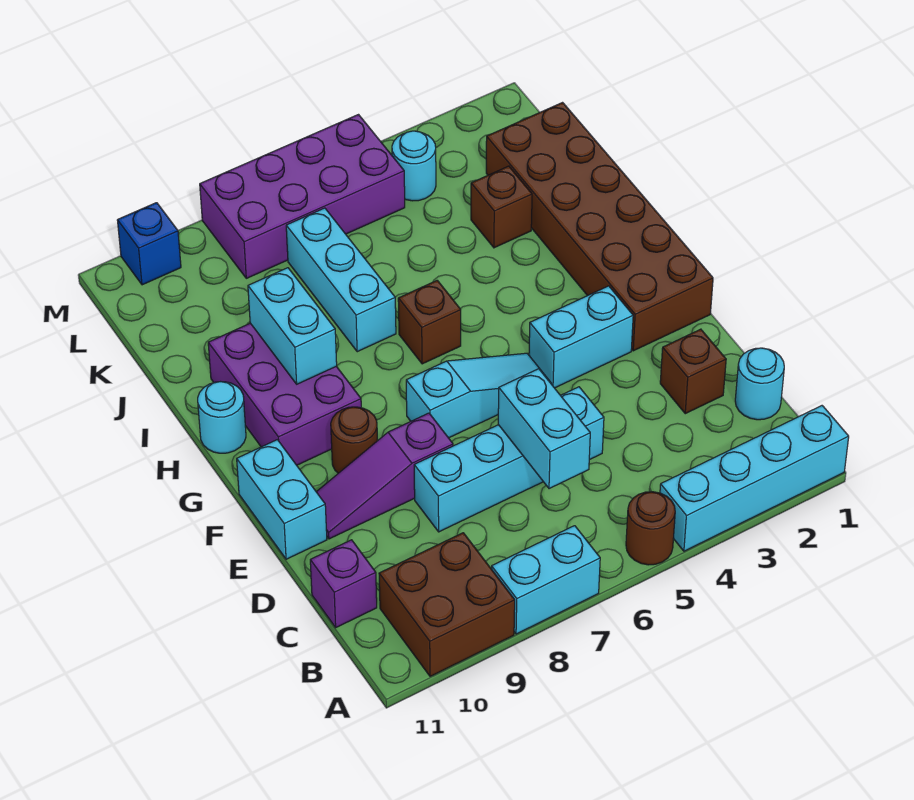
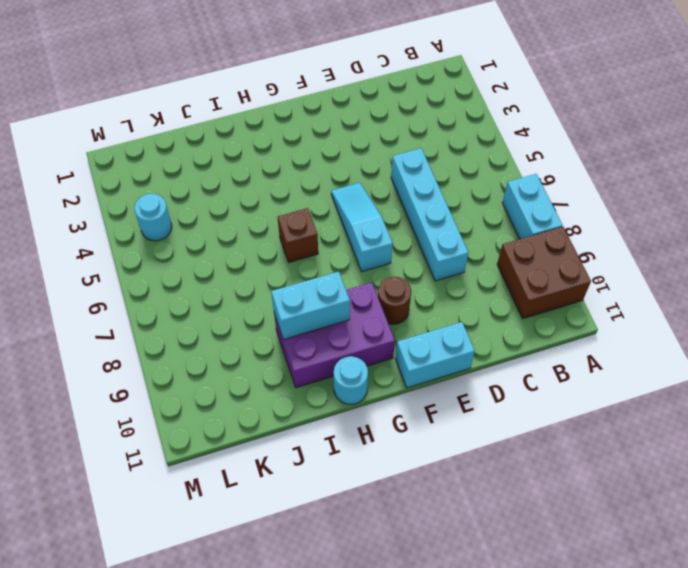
none -> cyan brick A1:A4 level 1
none -> brown round brick A5 level 1
none -> cyan round brick C1 level 1

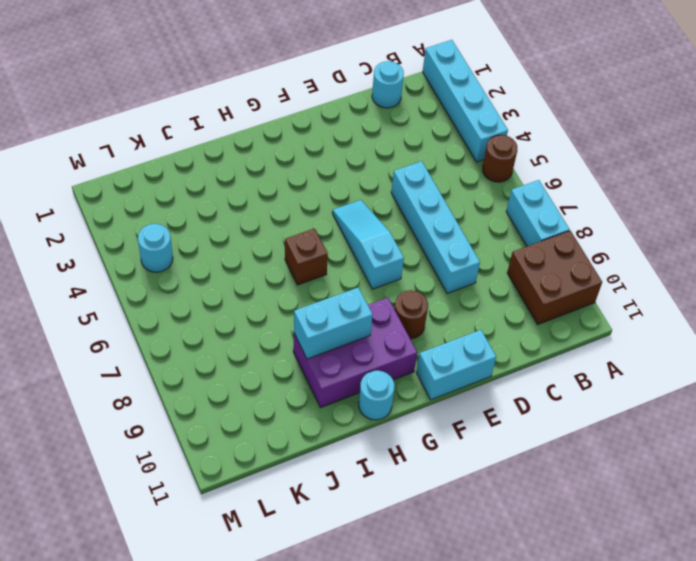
none -> purple brick C11 level 1
none -> brown brick D2 level 1
none -> purple slope E8:E10 level 1 top 8

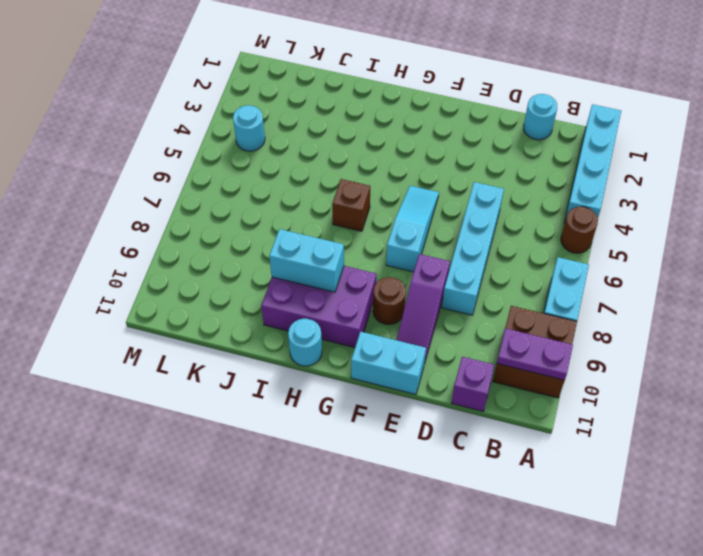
purple plate A10:B10 level 2 -> none
none -> brown brick D2 level 1
none -> brown brick F1:K2 level 1
none -> cyan brick F3:F4 level 1

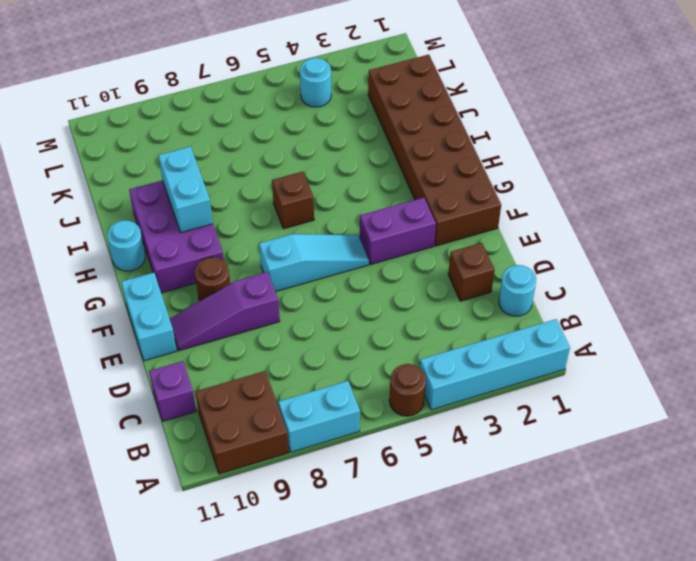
purple brick F3:F4 level 1 -> cyan brick F3:F4 level 1
none -> cyan brick D5:D8 level 1
none -> cyan brick I7:K7 level 1
none -> brown brick J3 level 1

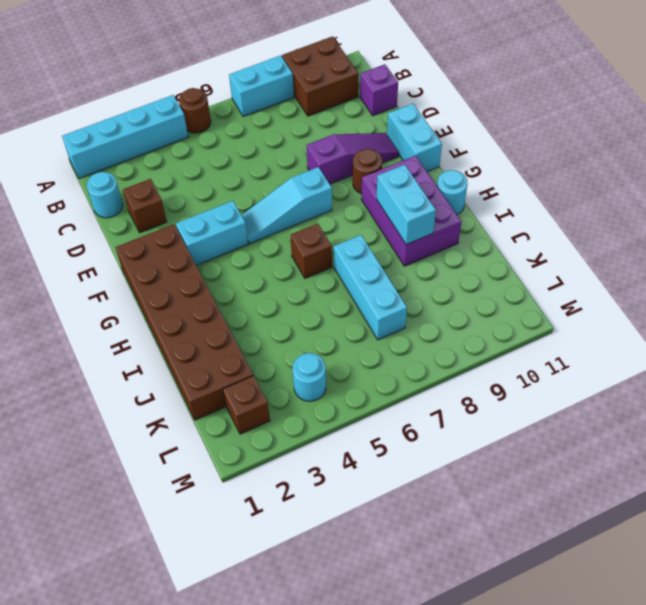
brown brick L2 level 1 -> brown brick J3 level 1
none -> cyan brick D5:D8 level 1
none -> purple brick L5:M8 level 1
none -> blue brick M10 level 1

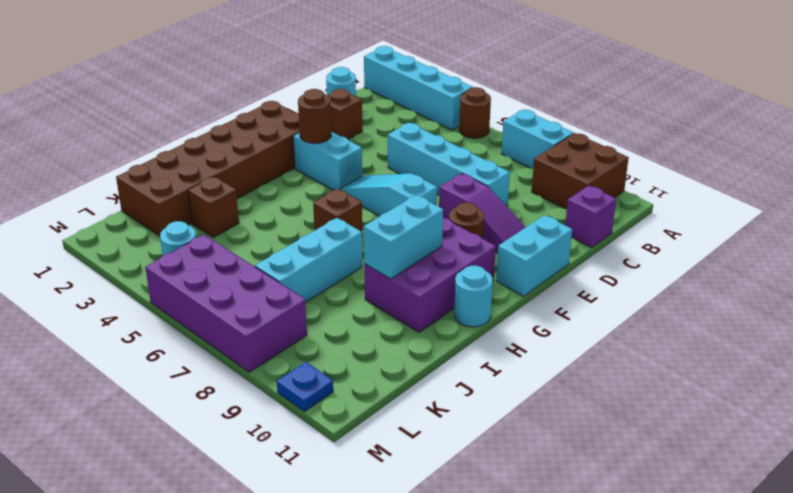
brown round brick F3 level 2 -> none
blue plate M10 level 1 -> blue brick M10 level 1
none -> cyan brick C6:D6 level 2

